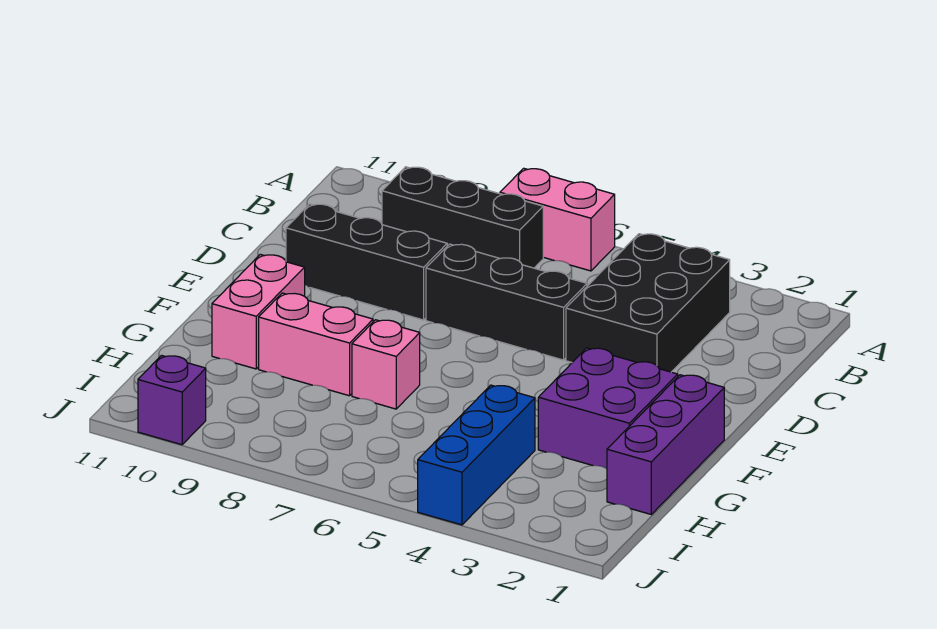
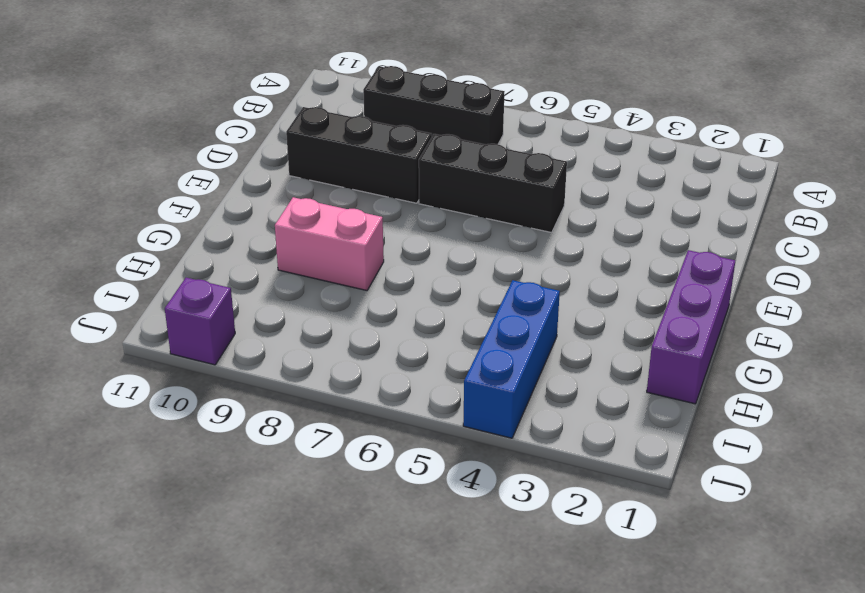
none -> pink brick A6:A7 level 1
none -> black brick B3:D4 level 1
none -> purple brick F2:G3 level 1

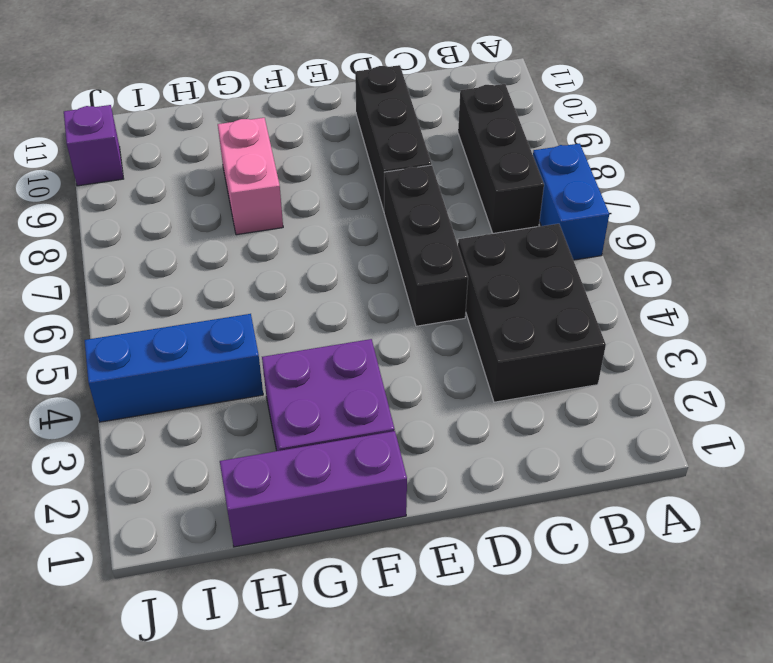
blue brick A6:A7 level 1 -> pink brick A6:A7 level 1
black brick B3:C5 level 1 -> black brick B3:D4 level 1
none -> pink brick F10:G10 level 1
none -> pink brick G7 level 1

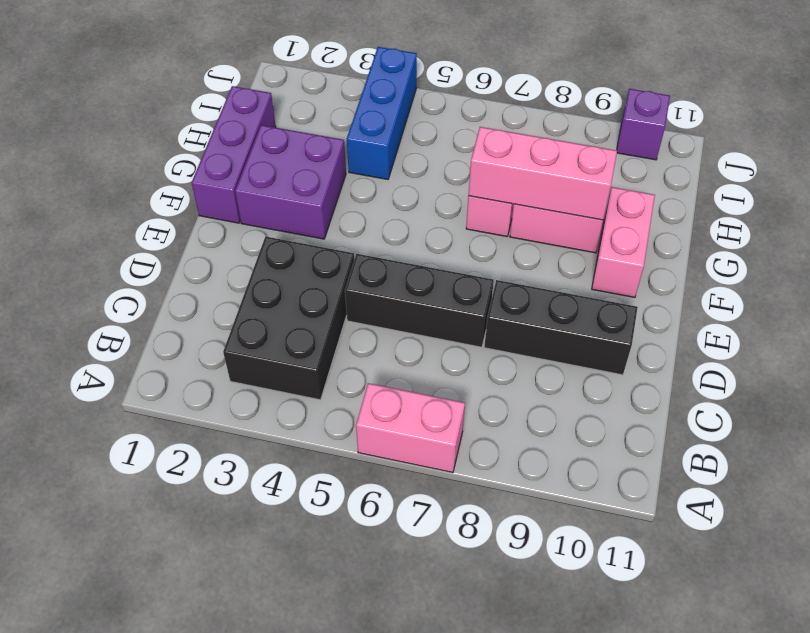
pink brick G7:G9 level 2 -> none
none -> black brick B7:B9 level 1

